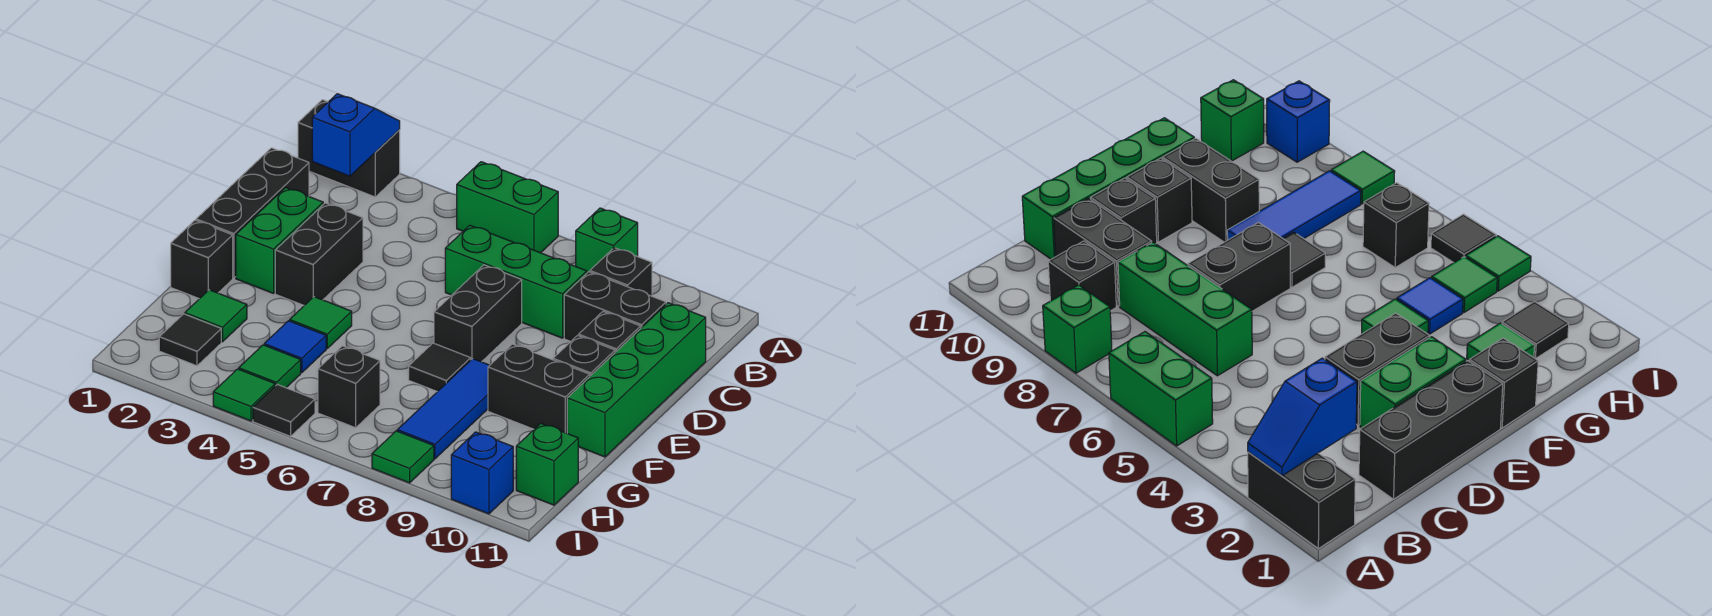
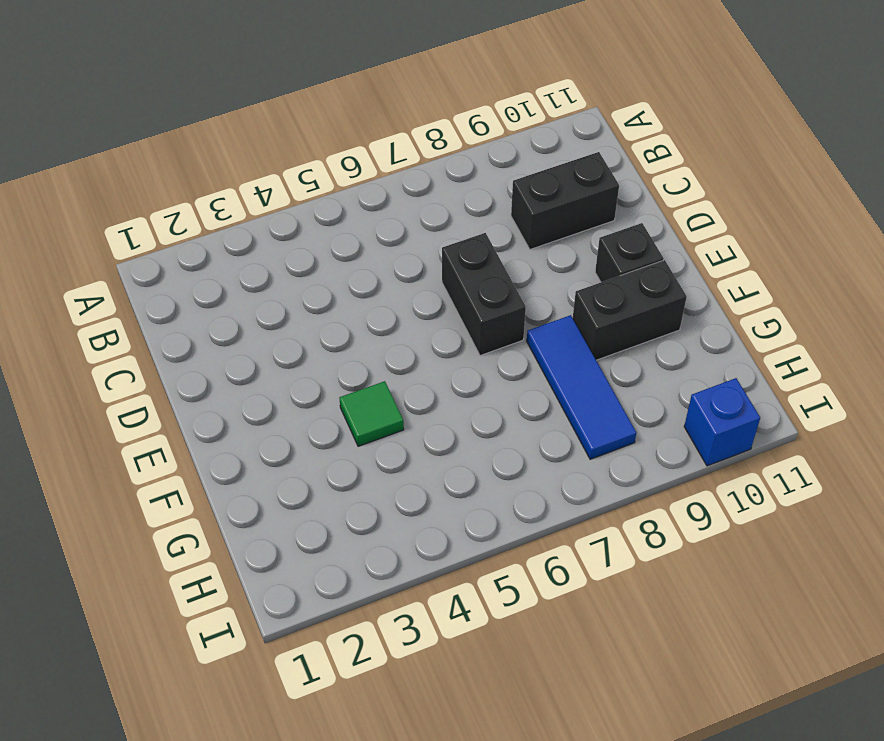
none -> black brick A1:A2 level 1
none -> green brick A5:A6 level 1
none -> green brick A8 level 1

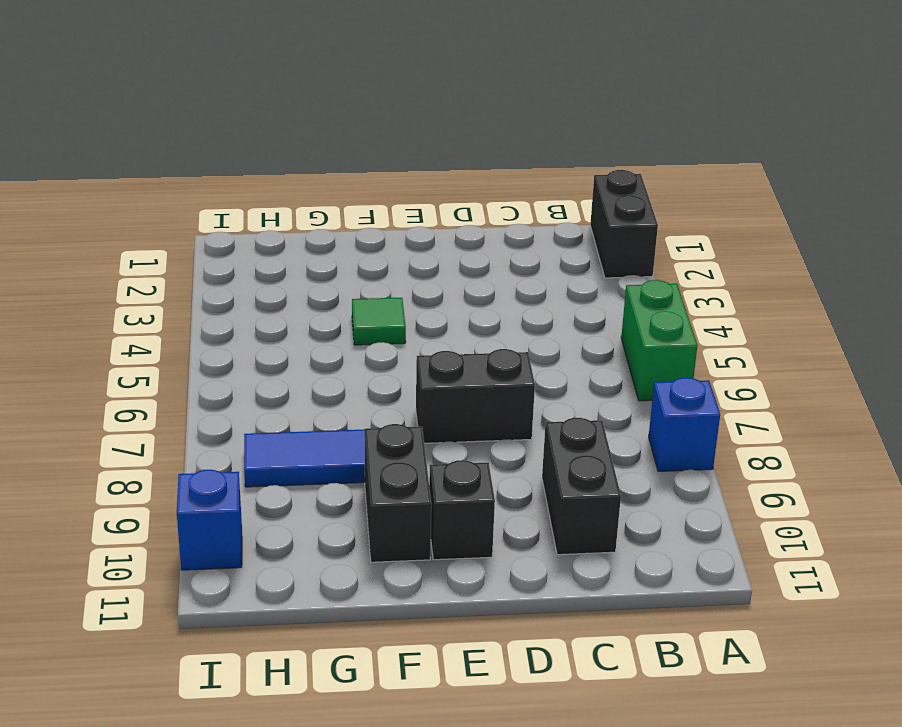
blue brick A8 level 1 -> green brick A8 level 1
none -> black brick B9 level 1
none -> black brick C1:E1 level 1
none -> green brick C6:C8 level 1

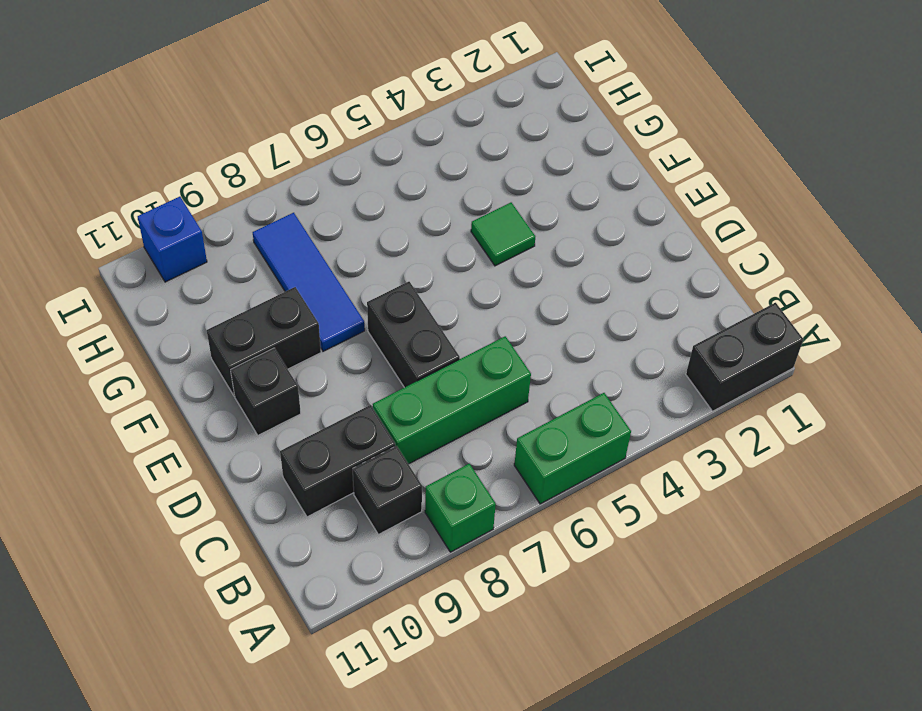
none -> black brick C1:E1 level 1
none -> green brick C11:F11 level 1
none -> green brick D2:E2 level 1

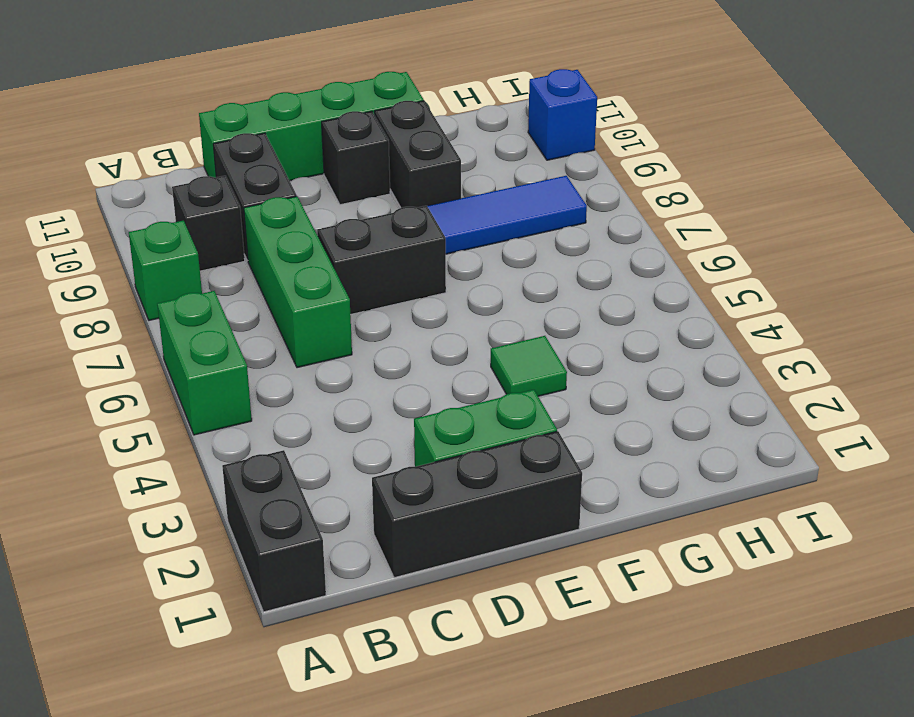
none -> black brick D3:E3 level 1
none -> black brick D10 level 1
none -> black brick F1 level 1

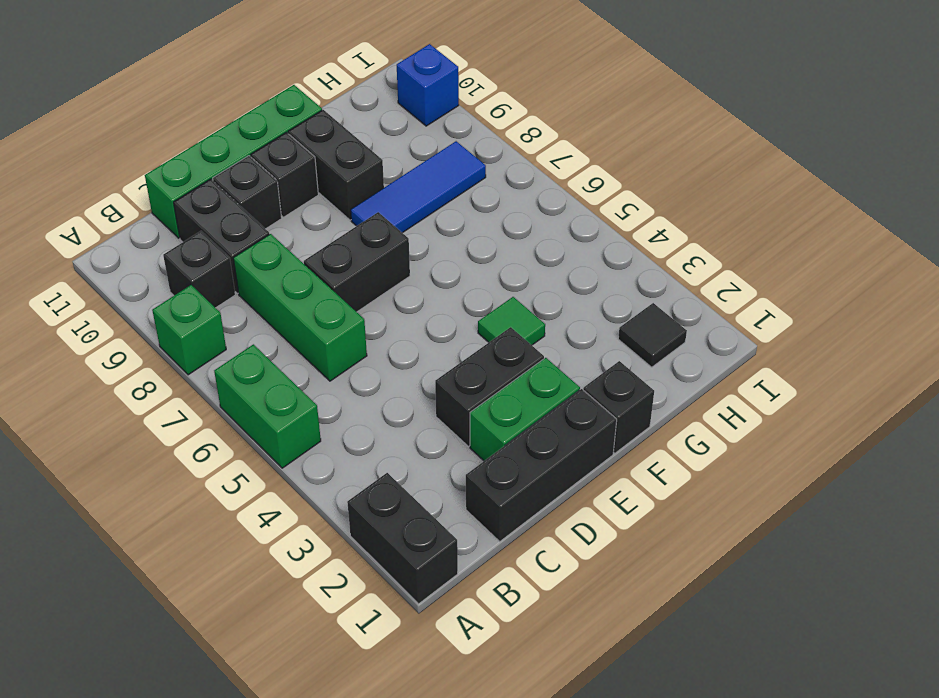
none -> black tile F7 level 1
none -> green tile G2 level 1
none -> blue tile G4 level 1

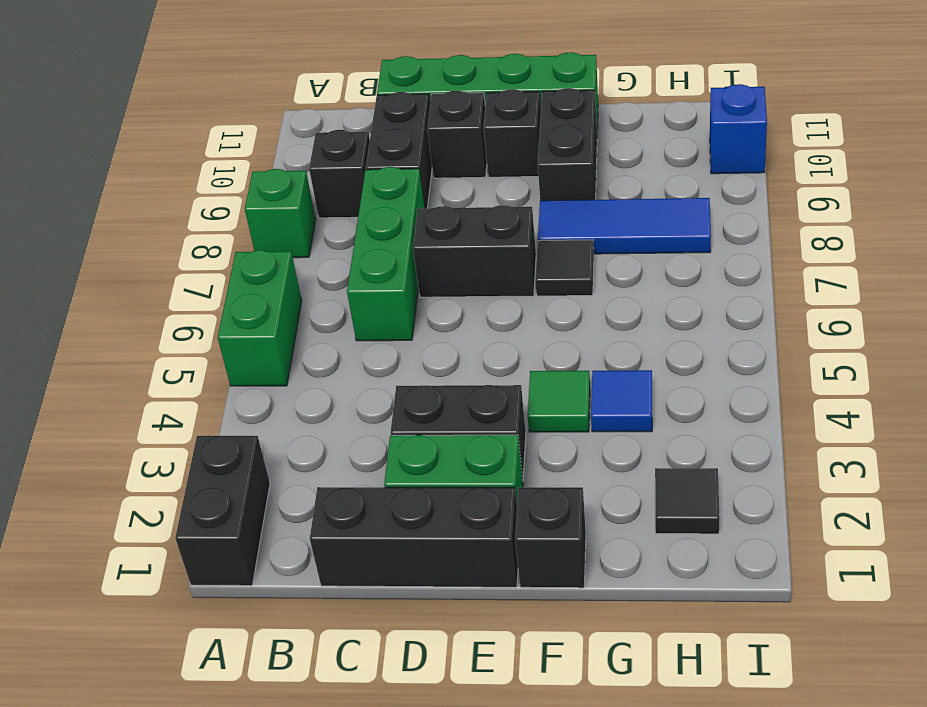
none -> green tile G2 level 1
none -> green tile H4 level 1
none -> black brick H6 level 1

